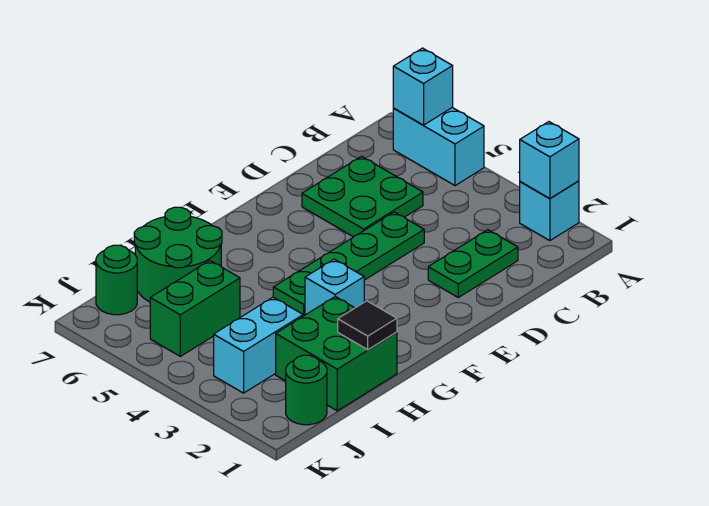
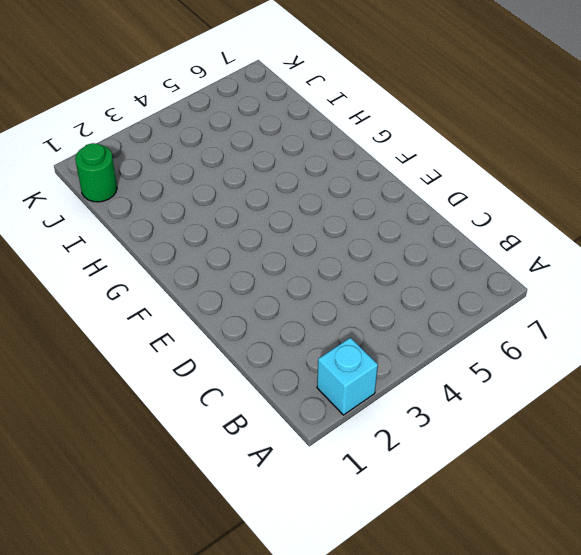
none -> cyan brick A5:A6 level 1
none -> green plate C2:D2 level 1
none -> green plate C5:D6 level 1

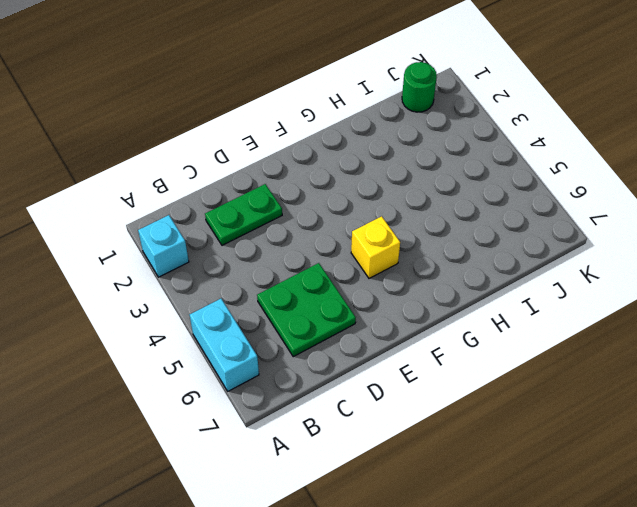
yellow brick F5 level 1 -> none
none -> green plate D4:G4 level 1
none -> cyan brick G3 level 1
none -> green brick H1:I2 level 1

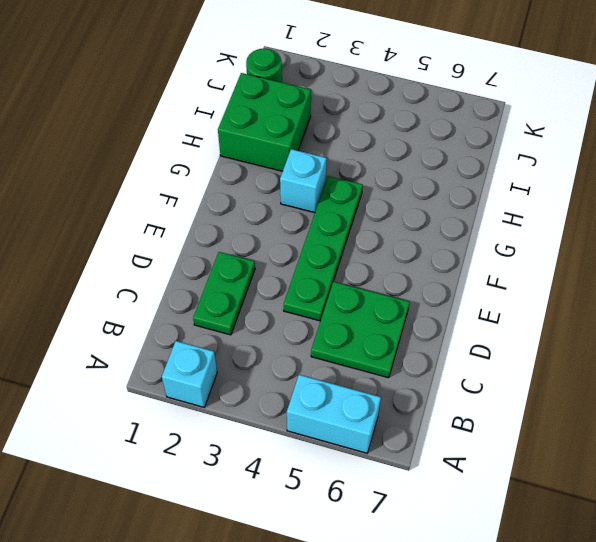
none -> green round brick H6:I7 level 1
none -> cyan brick I3:J3 level 1
none -> green brick I5:J5 level 1

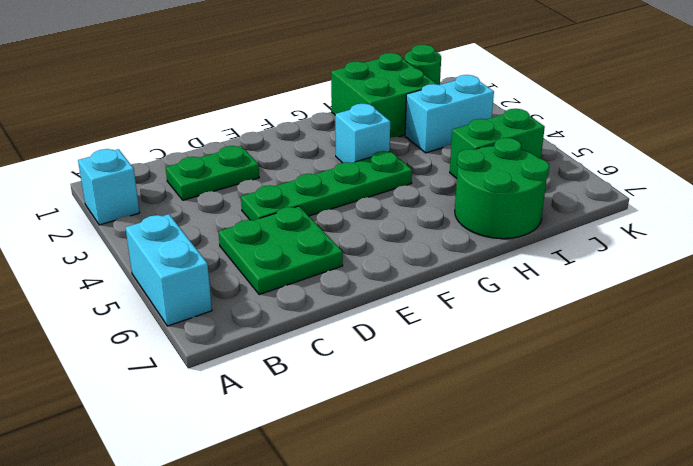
none -> green round brick J7 level 1
none -> cyan brick A2 level 2
none -> cyan brick A6 level 2

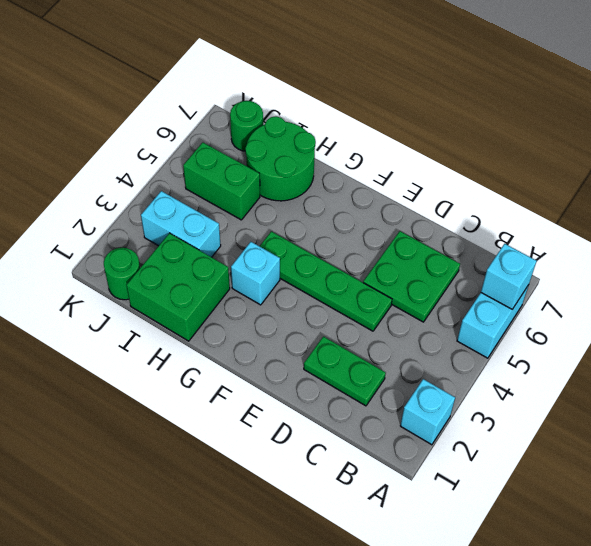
none -> cyan brick A2 level 2
none -> black tile H1 level 2

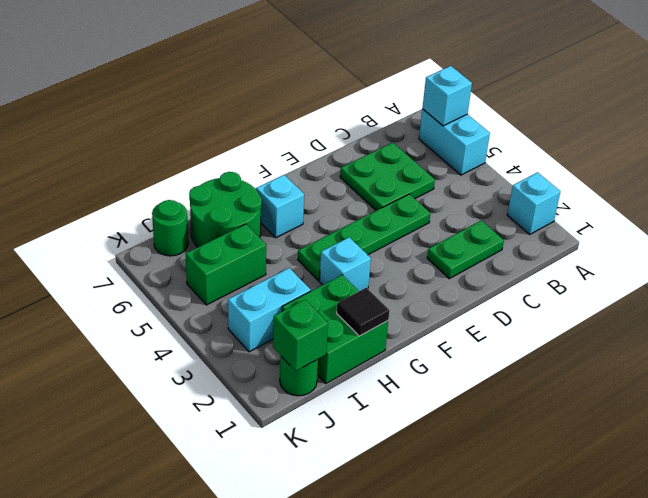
cyan brick G6 level 1 -> cyan brick A2 level 2
green brick J1 level 2 -> none

